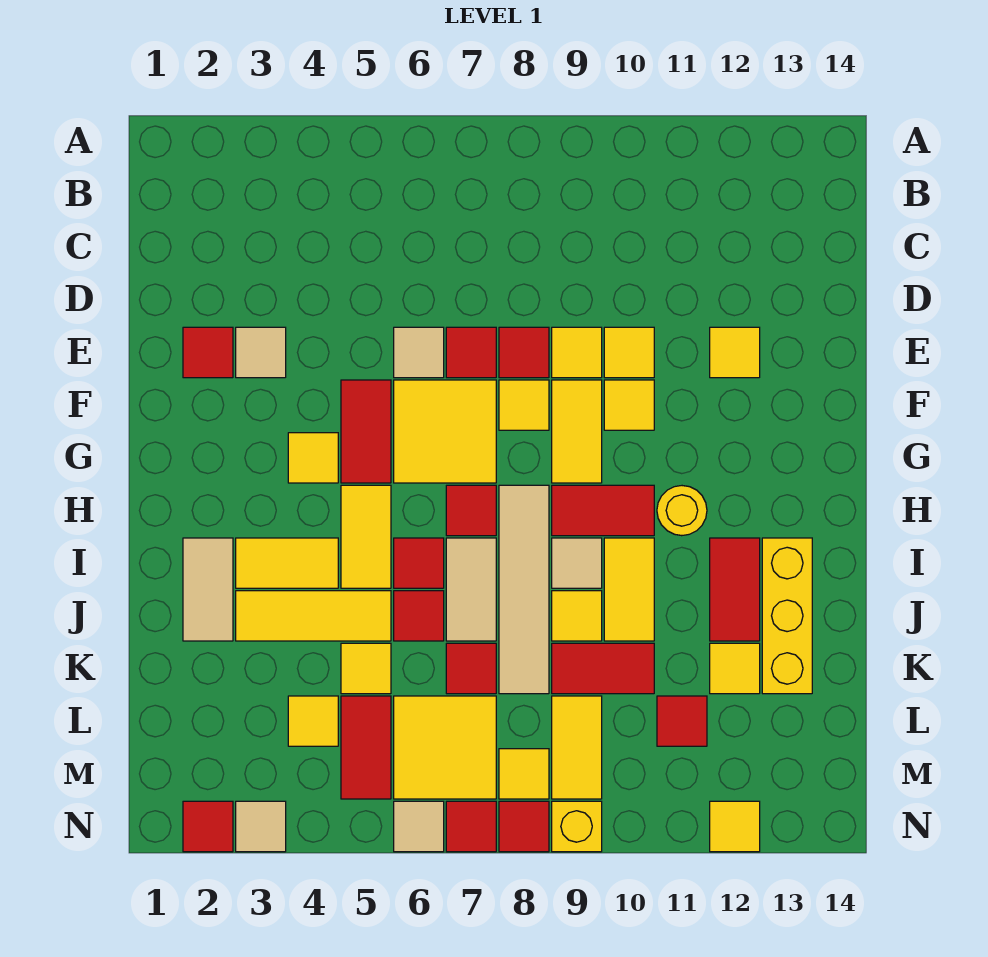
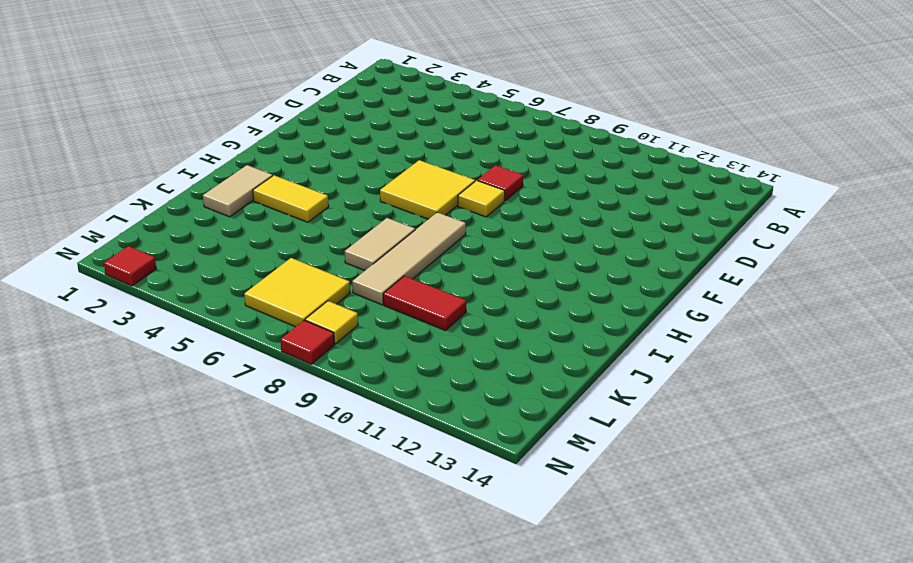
none -> red tile E2 level 1
none -> tan tile E3 level 1
none -> tan tile E6 level 1
none -> red tile E7 level 1

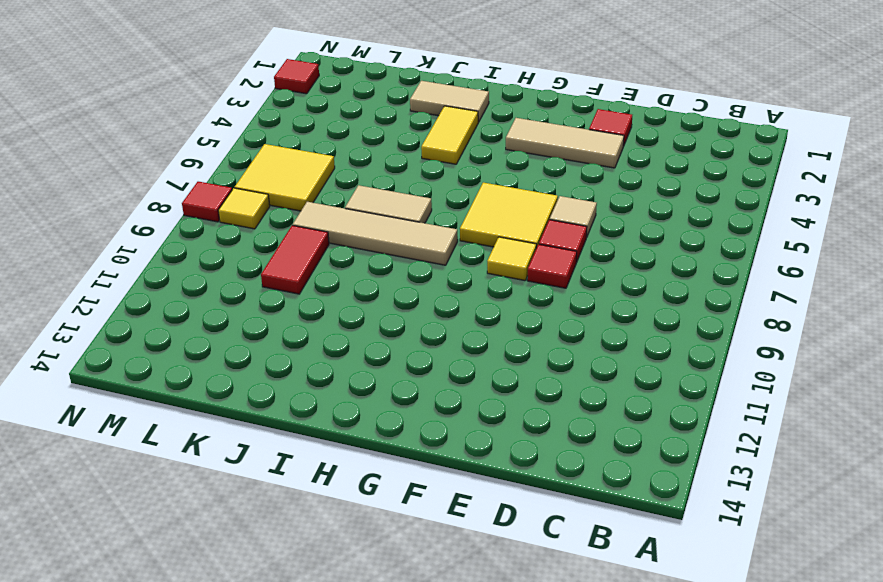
tan tile E3:G3 level 1 -> tan tile E3 level 1
none -> yellow tile E9 level 1
none -> yellow tile E10 level 1
none -> yellow tile E12 level 1
none -> red tile F5:G5 level 1

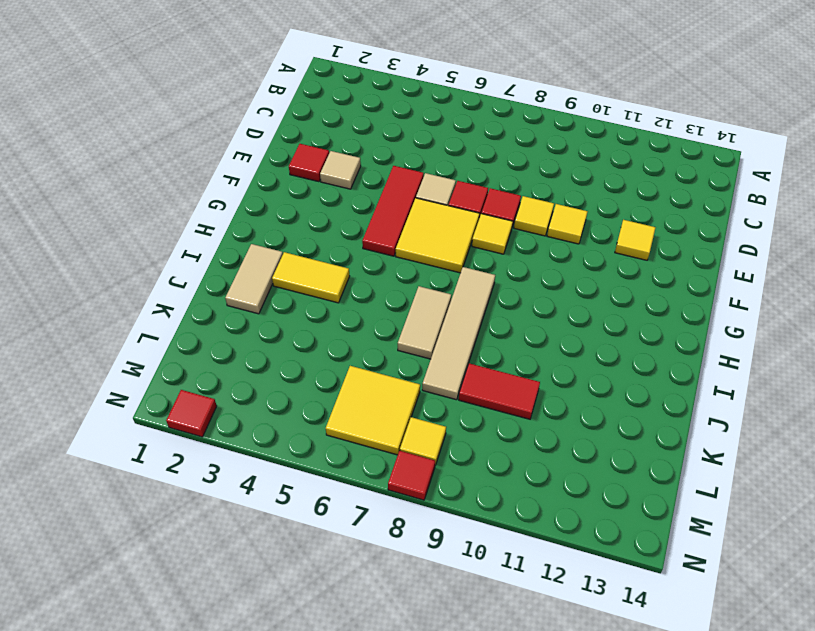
red tile E5:G5 level 1 -> red tile F5:G5 level 1
none -> yellow tile F9:G9 level 1
none -> yellow tile F10 level 1
none -> yellow tile G4 level 1
none -> yellow tile H5:I5 level 1

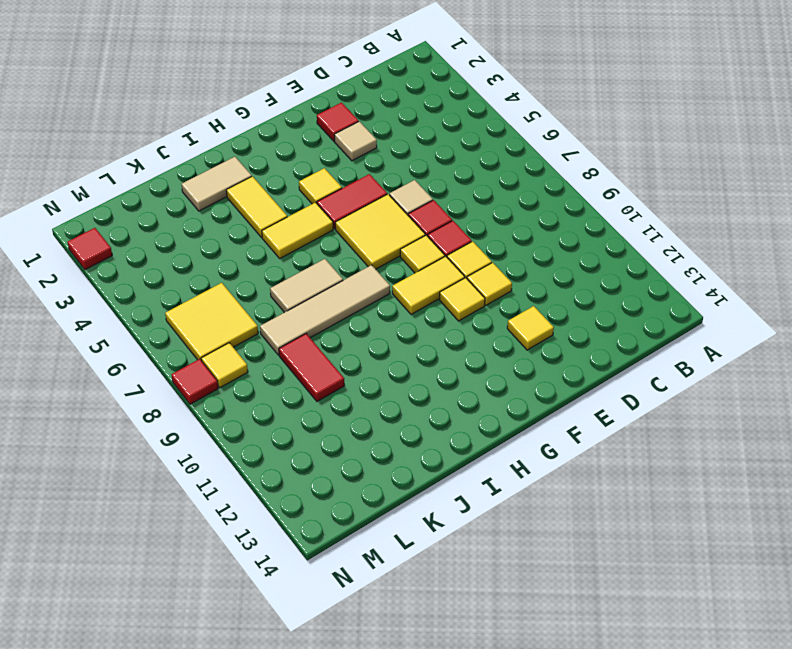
none -> red tile H7 level 1
none -> red tile H9:H10 level 1
none -> yellow round brick H11 level 1
none -> red tile I6 level 1

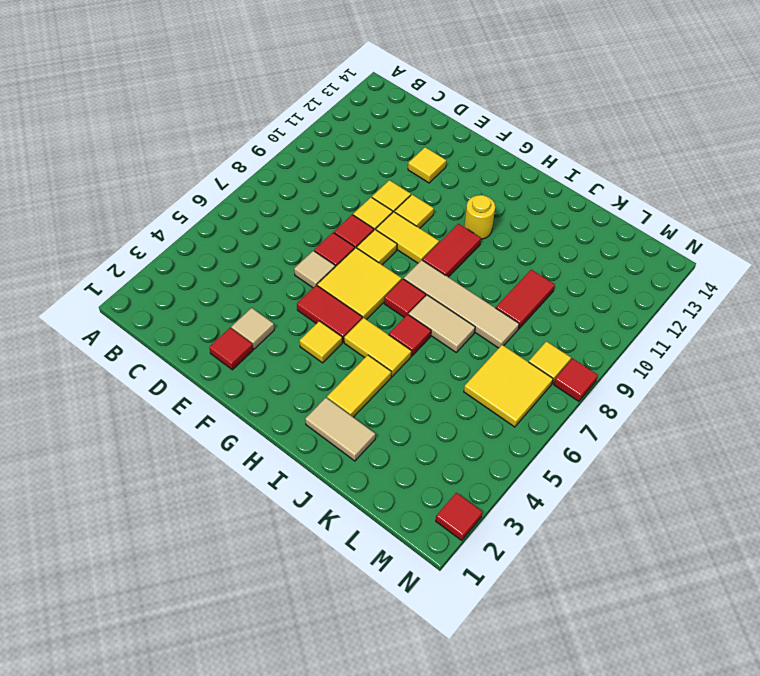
none -> tan tile I9 level 1
none -> yellow tile I10:J10 level 1
none -> red tile I12:J12 level 1
none -> yellow brick I13:K13 level 1

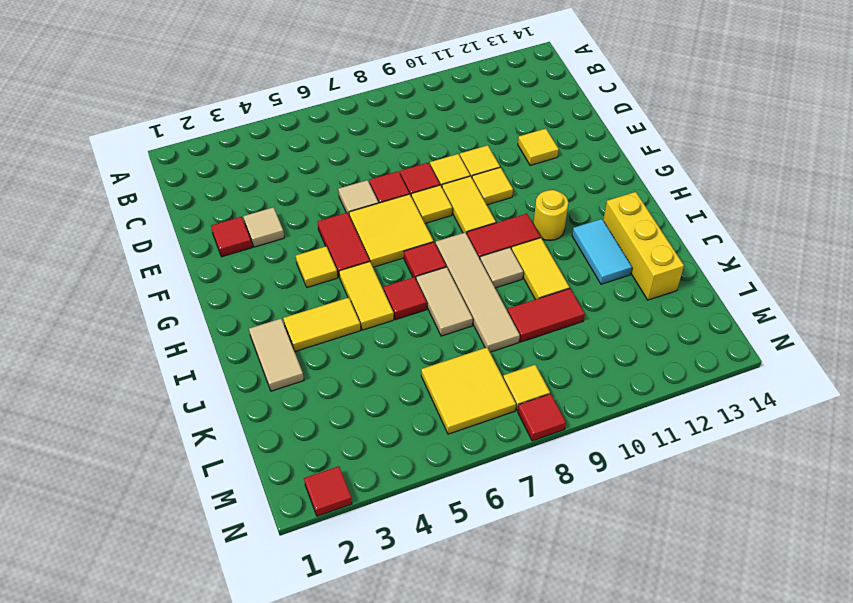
cyan tile I12:J12 level 1 -> red tile I12:J12 level 1
none -> yellow tile J3:J5 level 1
none -> red tile J6 level 1
none -> yellow tile J9 level 1
none -> yellow tile K5 level 1

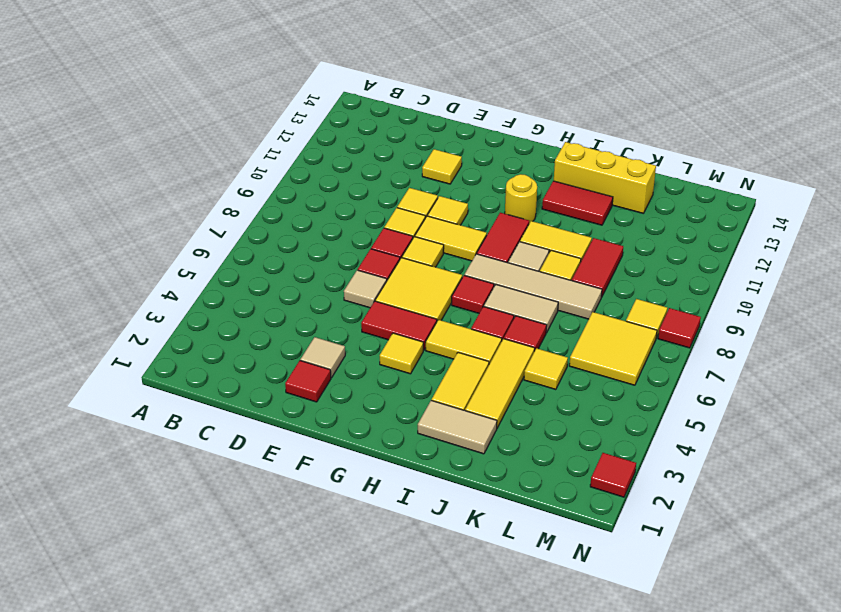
none -> red tile K7 level 1
none -> yellow tile K12 level 1
none -> yellow tile L4 level 1
none -> red tile L5:M5 level 1

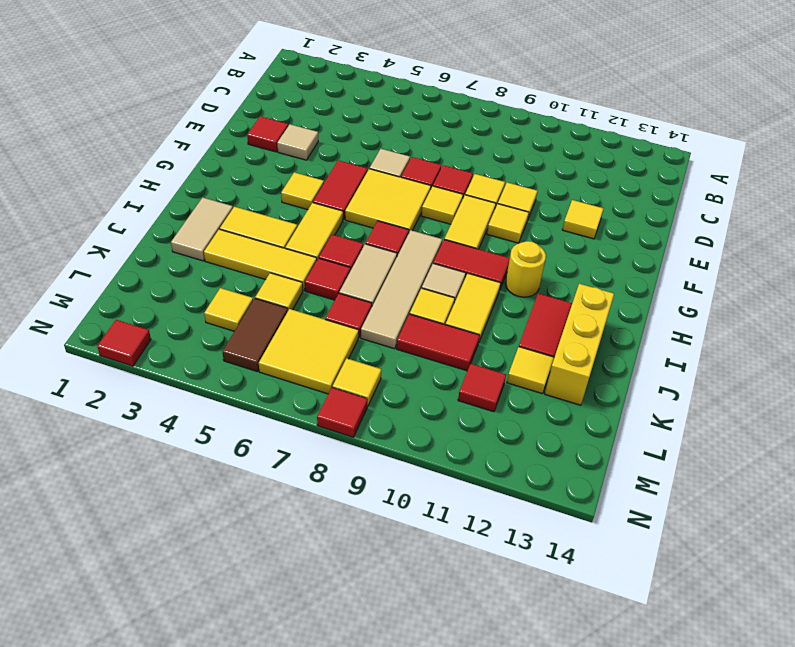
brown tile L5:M5 level 1 -> red tile L5:M5 level 1
none -> yellow tile L9:M9 level 1
none -> tan tile N3 level 1
none -> tan tile N6 level 1
none -> red tile N7 level 1

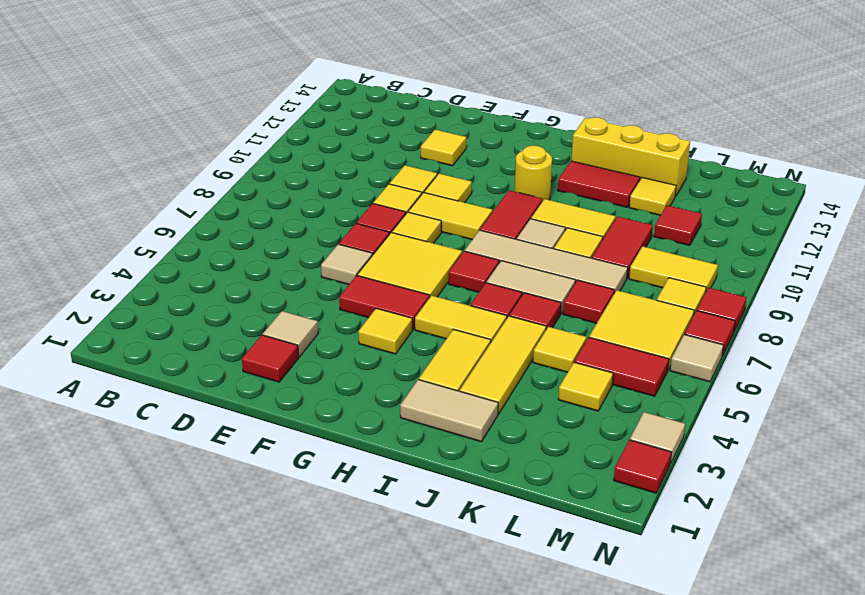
none -> yellow brick N9 level 1
none -> yellow tile N12 level 1

